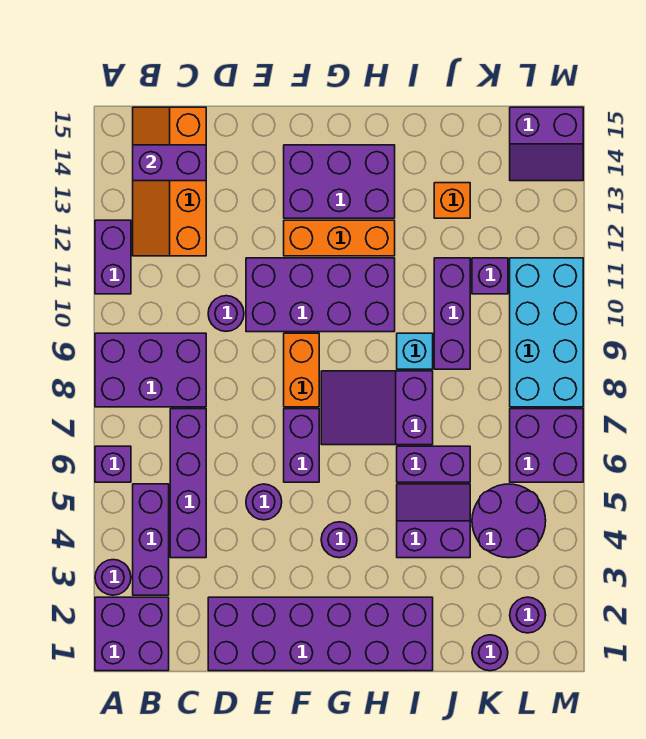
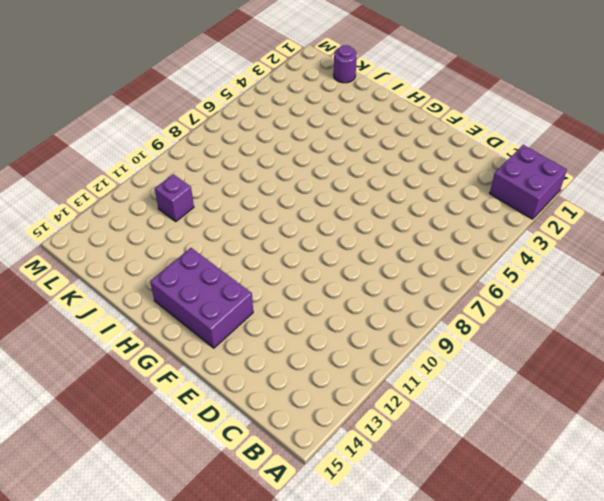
none -> purple round brick A3 level 1
none -> purple brick A6 level 1
none -> purple brick A8:C9 level 1
none -> purple brick A11:A12 level 1

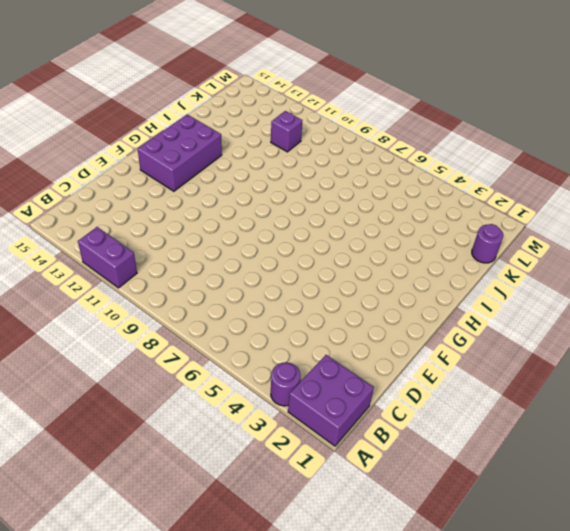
none -> purple brick A6 level 1
none -> purple brick A8:C9 level 1
none -> purple brick B3:B5 level 1
none -> orange slope B12:C15 level 1 top C

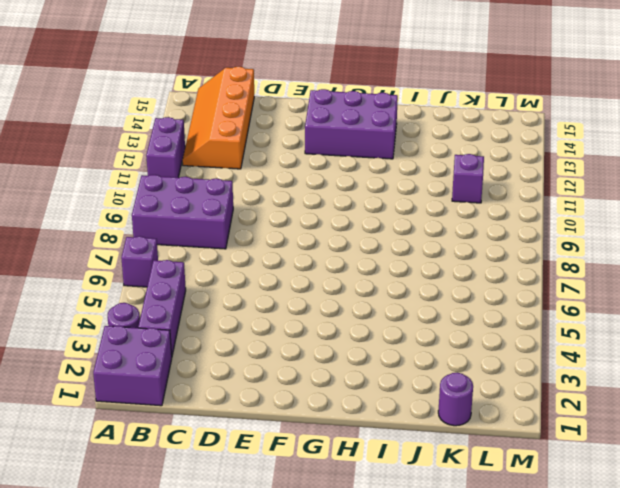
none -> purple brick C4:C7 level 1
none -> purple brick D1:I2 level 1
none -> purple round brick D10 level 1
none -> purple round brick E5 level 1

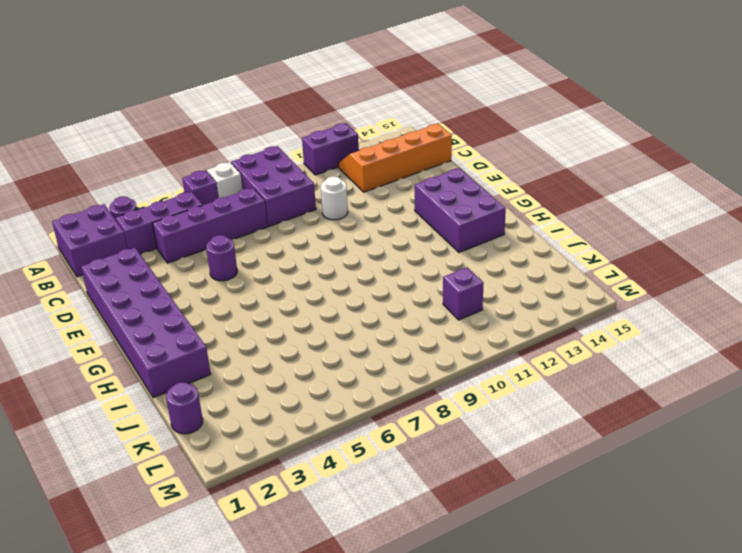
white brick A7 level 1 -> none
white round brick D10 level 1 -> purple round brick D10 level 1
none -> purple brick E10:H11 level 1
none -> purple brick F6:F7 level 1
none -> orange brick F8:F9 level 1
none -> orange brick F12:H12 level 1

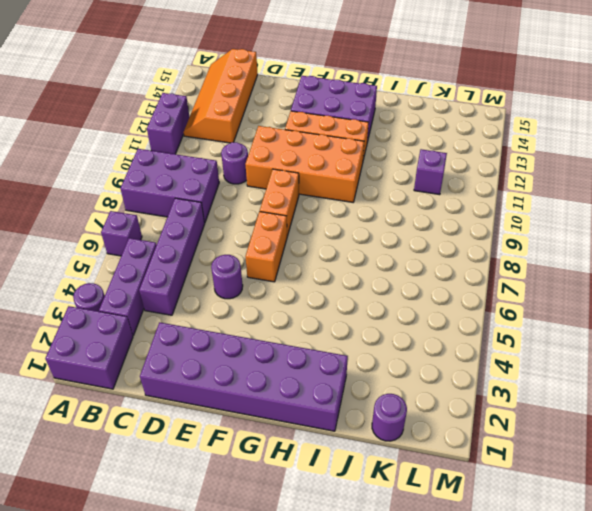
orange brick E10:H11 level 1 -> purple brick E10:H11 level 1
orange brick F6:F7 level 1 -> purple brick F6:F7 level 1
none -> purple round brick G4 level 1
none -> purple slope G7:I8 level 1 top I
none -> purple slope I4:J5 level 1 top 4
none -> purple brick I6:J6 level 1

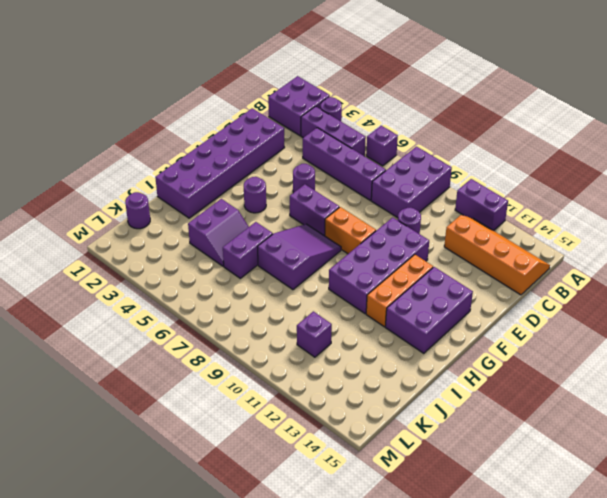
none -> cyan brick I9 level 1
none -> purple brick J9:J11 level 1
none -> orange brick J13 level 1
none -> purple round brick K4:L5 level 1

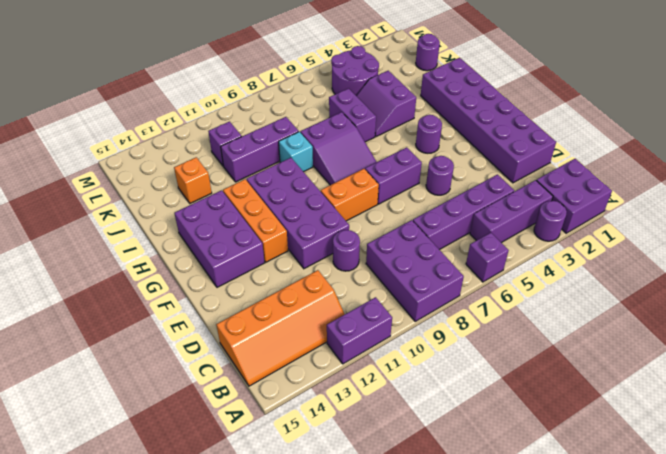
none -> purple round brick L2 level 1
none -> purple brick L6:M7 level 1
none -> cyan brick L8:M11 level 1
none -> purple slope L14:M15 level 1 top 15

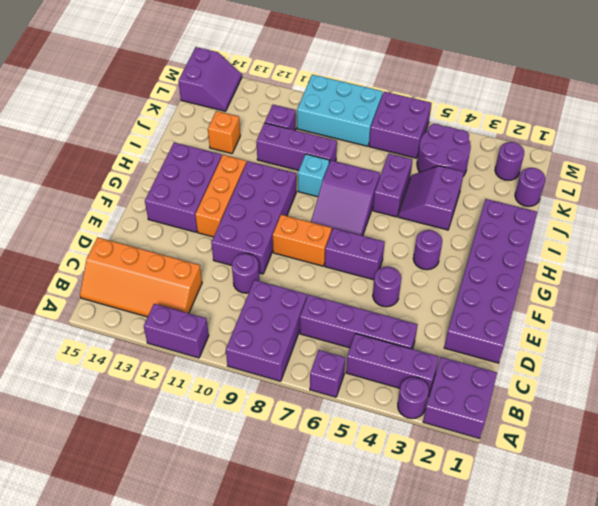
cyan brick L8:M10 level 1 -> cyan brick L8:M11 level 1
none -> purple brick B14:C14 level 2

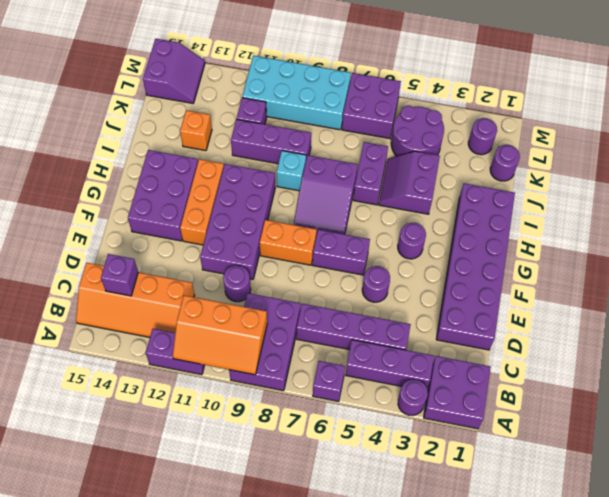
orange slope A9:B11 level 2 top B -> none
purple brick C14 level 2 -> purple brick B14:C14 level 2

